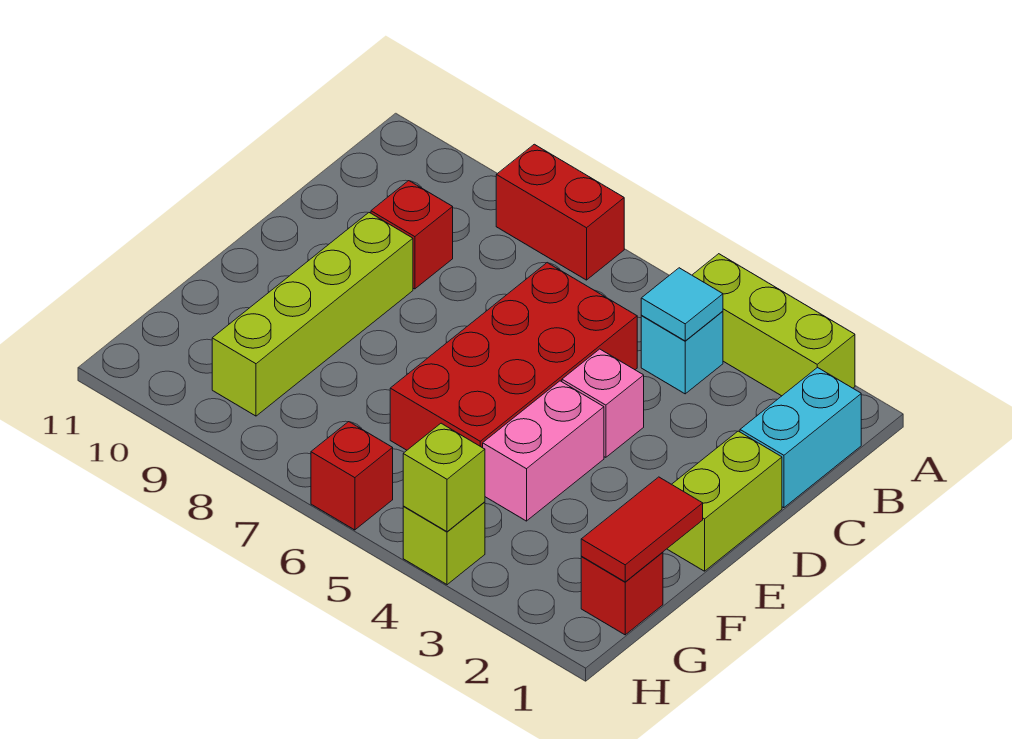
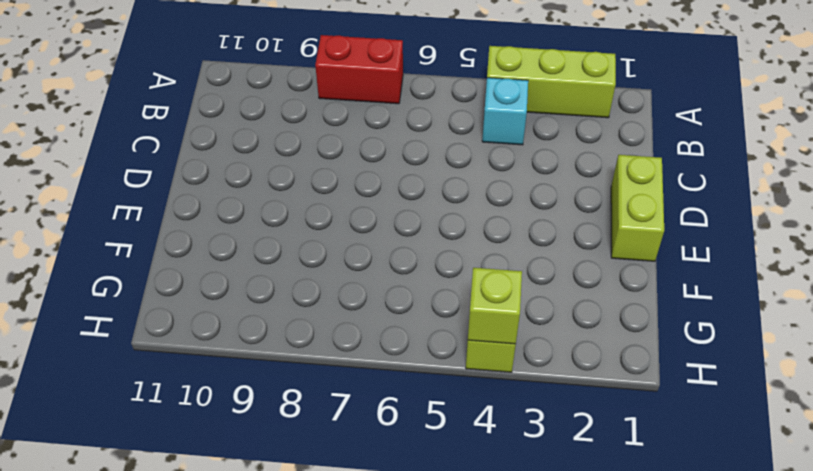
none -> cyan brick B1:C1 level 1
none -> red brick C5:F6 level 1
none -> red brick C9 level 1

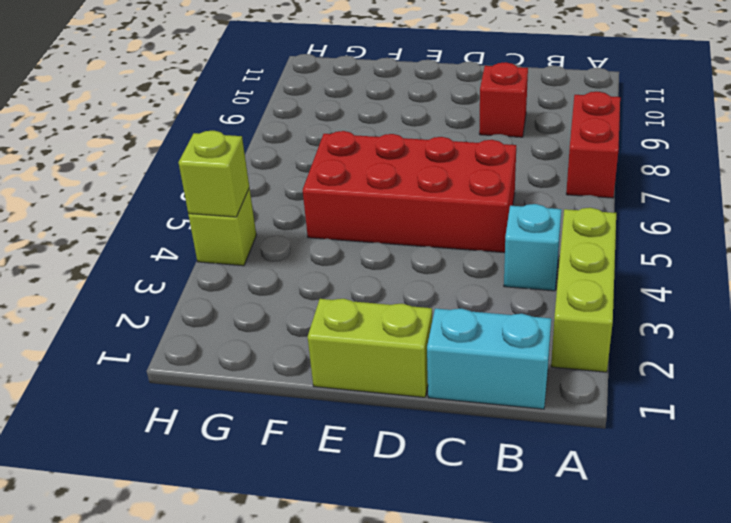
none -> pink brick D4 level 1
none -> lime brick D9:G9 level 1
none -> pink brick E4:F4 level 1

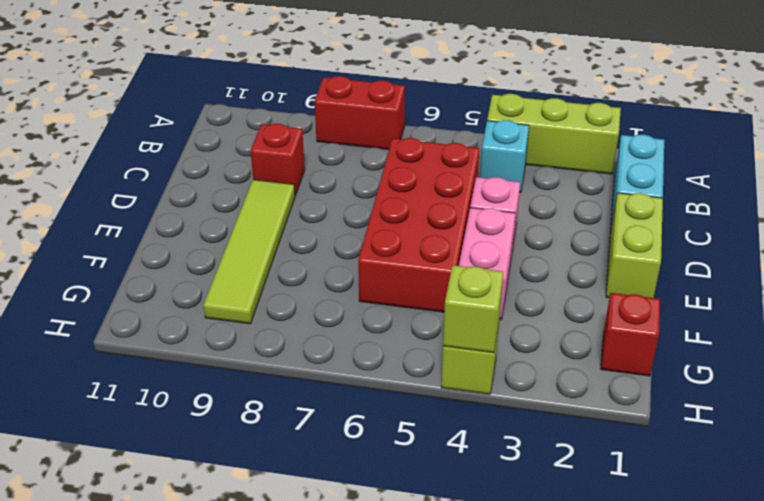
lime tile D9:G9 level 1 -> lime brick D9:G9 level 1
none -> red brick H6 level 1
none -> cyan tile B4 level 2
none -> red tile F1:G1 level 2

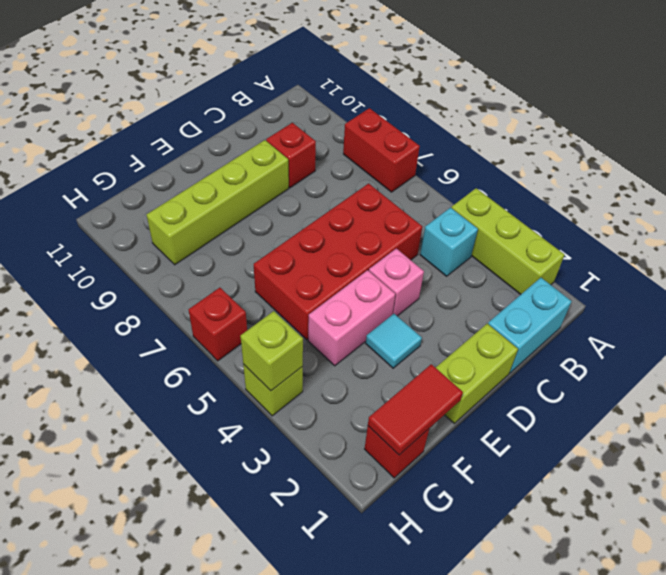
cyan tile E3 level 1 -> cyan tile B4 level 2

